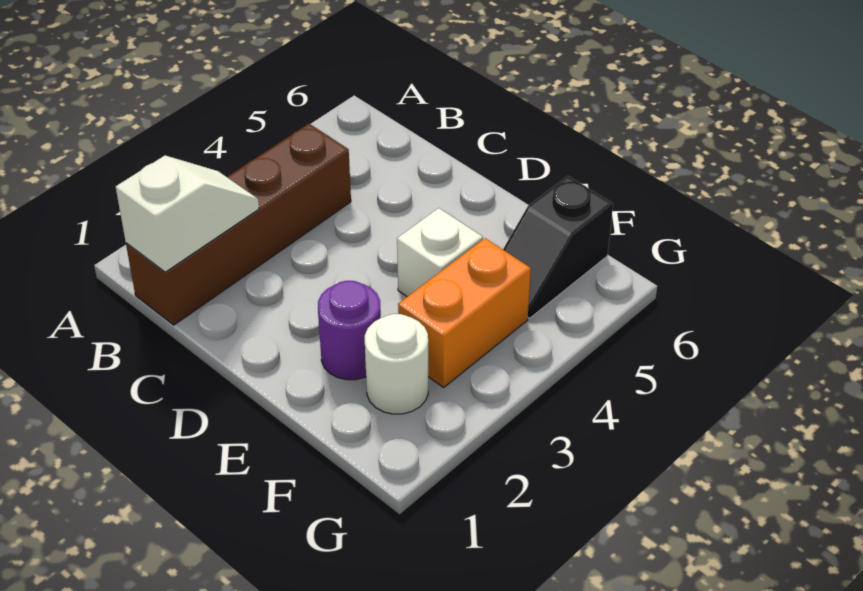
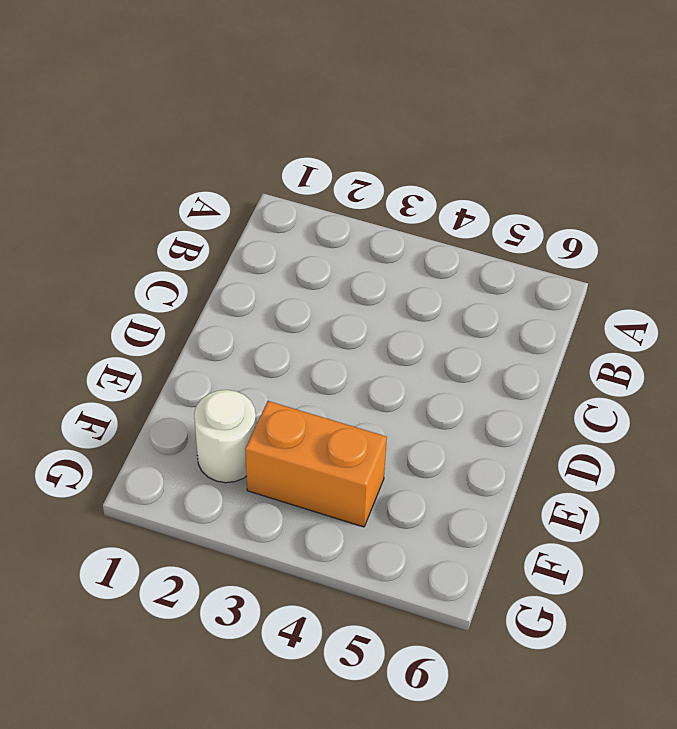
none -> brown brick B1:B4 level 1
none -> purple round brick E2 level 1

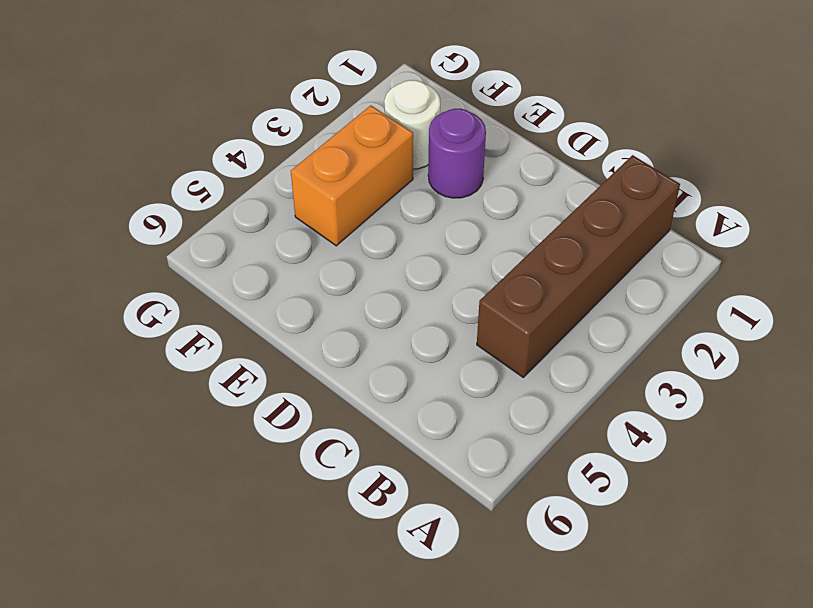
none -> white brick E4 level 1
none -> black slope F5:F6 level 1 top 6

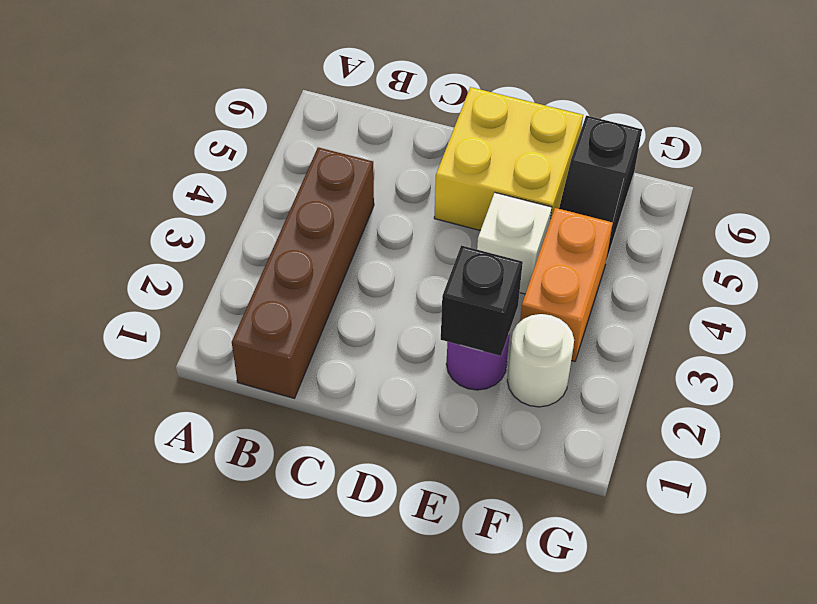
yellow brick D5:E6 level 1 -> none
black brick E2 level 2 -> none
none -> white slope B1:B2 level 2 top 1

